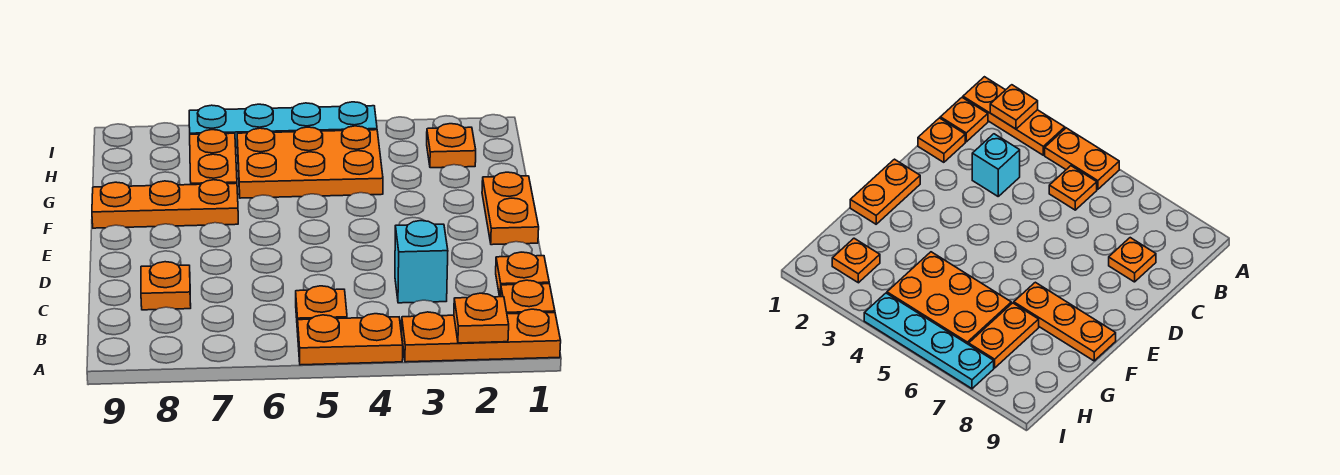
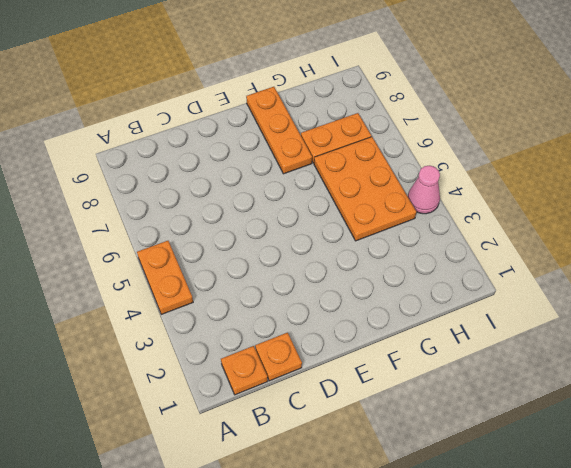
pink cone I4 level 1 -> cyan plate I4:I7 level 1
none -> orange plate A1:A3 level 1
none -> orange plate B5 level 1
none -> cyan brick C3 level 1

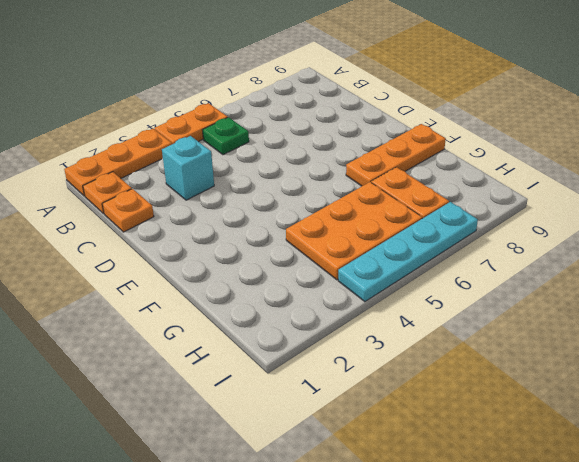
green plate B5 level 1 -> orange plate B5 level 1
none -> orange plate C8 level 1
none -> orange plate E1:F1 level 1
none -> orange plate H2 level 1

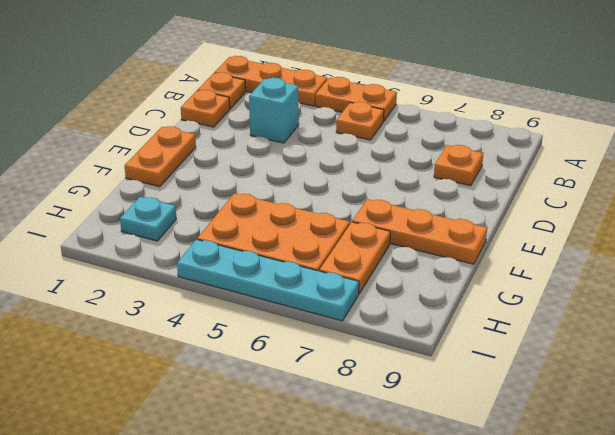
cyan plate H2 level 1 -> orange plate H2 level 1
none -> orange plate A2 level 2

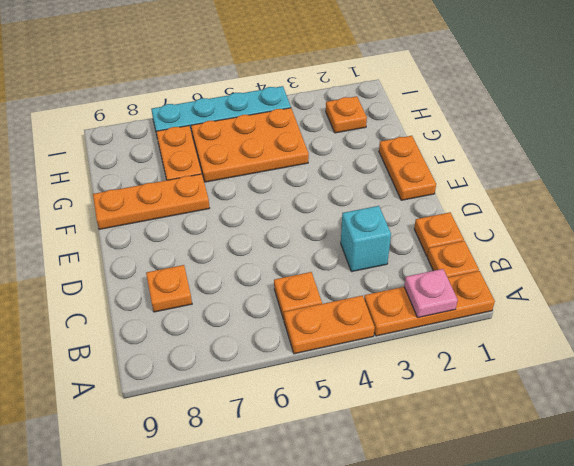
pink plate A2 level 2 -> orange plate A2 level 2

